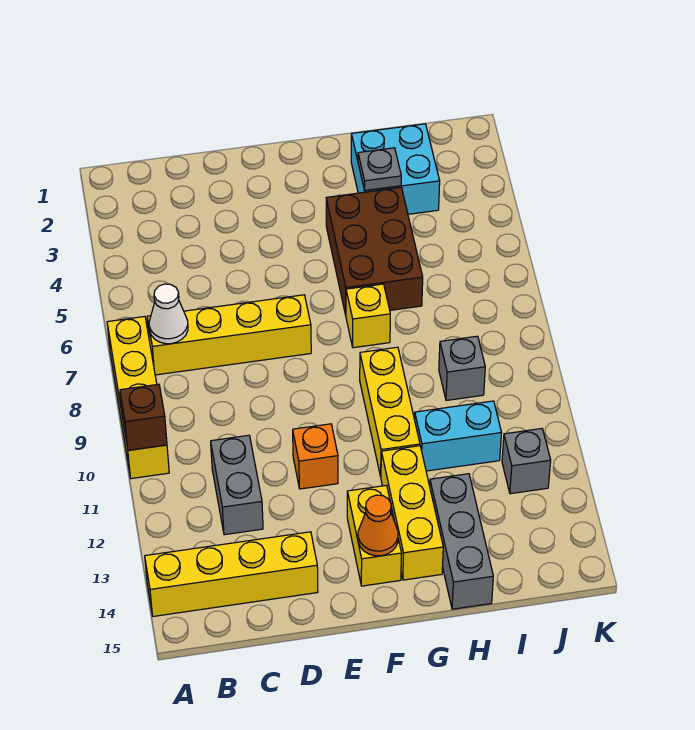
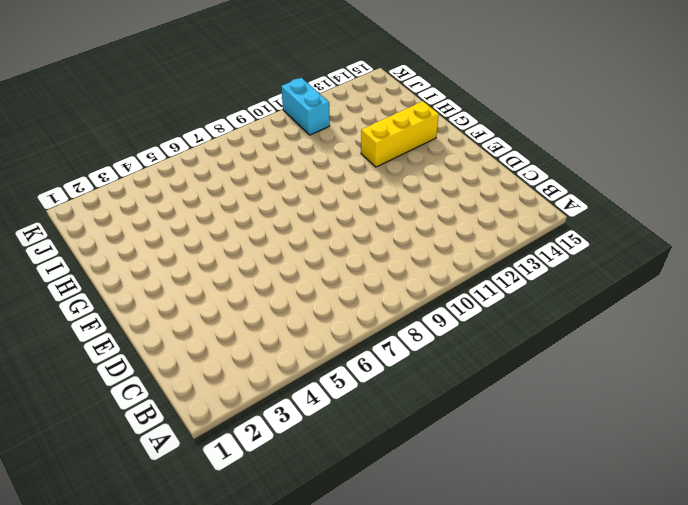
cyan brick J11:K11 level 1 -> cyan brick H11:I11 level 1
none -> yellow brick A7:A10 level 1
none -> yellow brick A14:D14 level 1
none -> yellow brick B7:E7 level 1

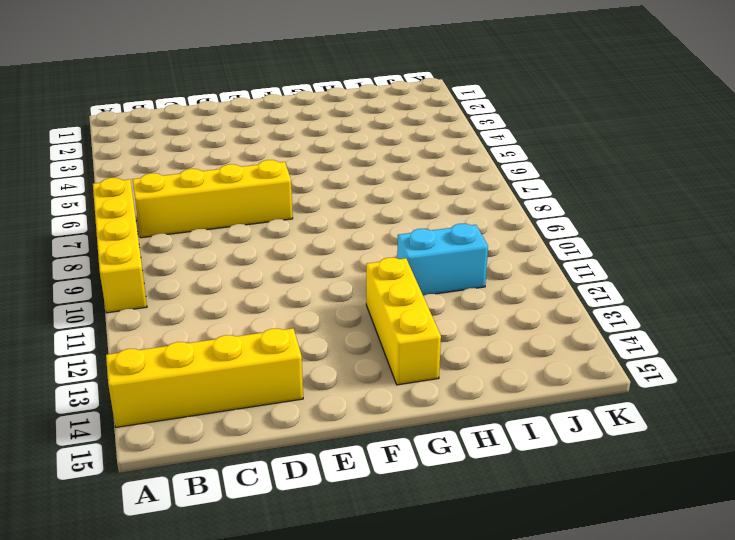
none -> grey brick C11:C12 level 1
none -> orange brick E11 level 1
none -> yellow brick F13:F14 level 1

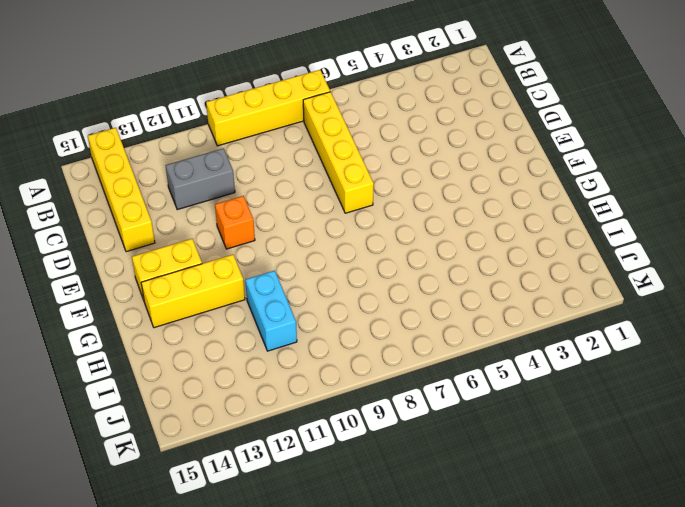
none -> brown brick G4:H6 level 1
none -> yellow brick G7 level 1
none -> yellow brick G9:G11 level 1

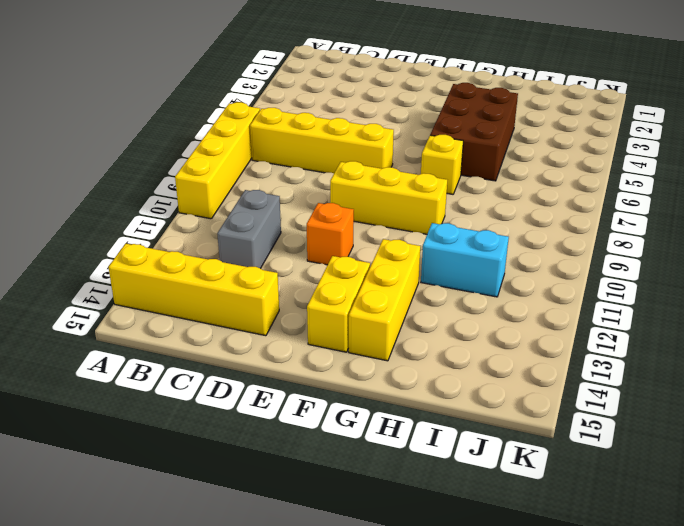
yellow brick E9:G9 level 1 -> yellow brick G9:G11 level 1
none -> cyan brick H2:I3 level 1
none -> grey brick H13:H15 level 1
none -> grey brick I9 level 1

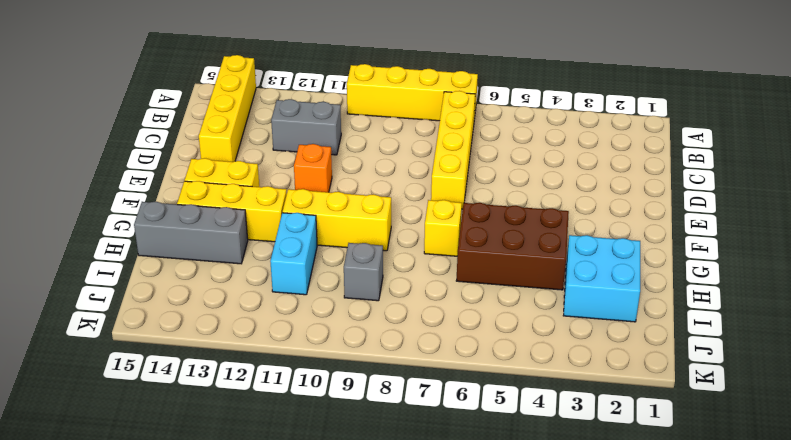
none -> grey brick J12 level 1
none -> brown brick A10 level 2
none -> white cone B7 level 2

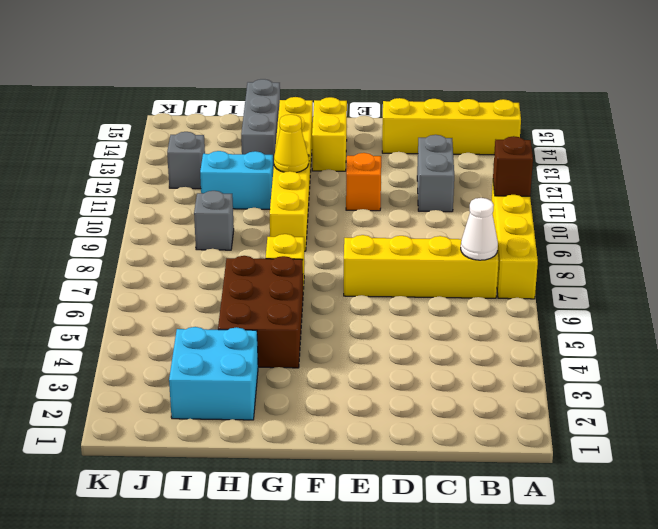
yellow cone G11 level 2 -> none
none -> orange cone F14 level 2
none -> grey plate H3 level 2

